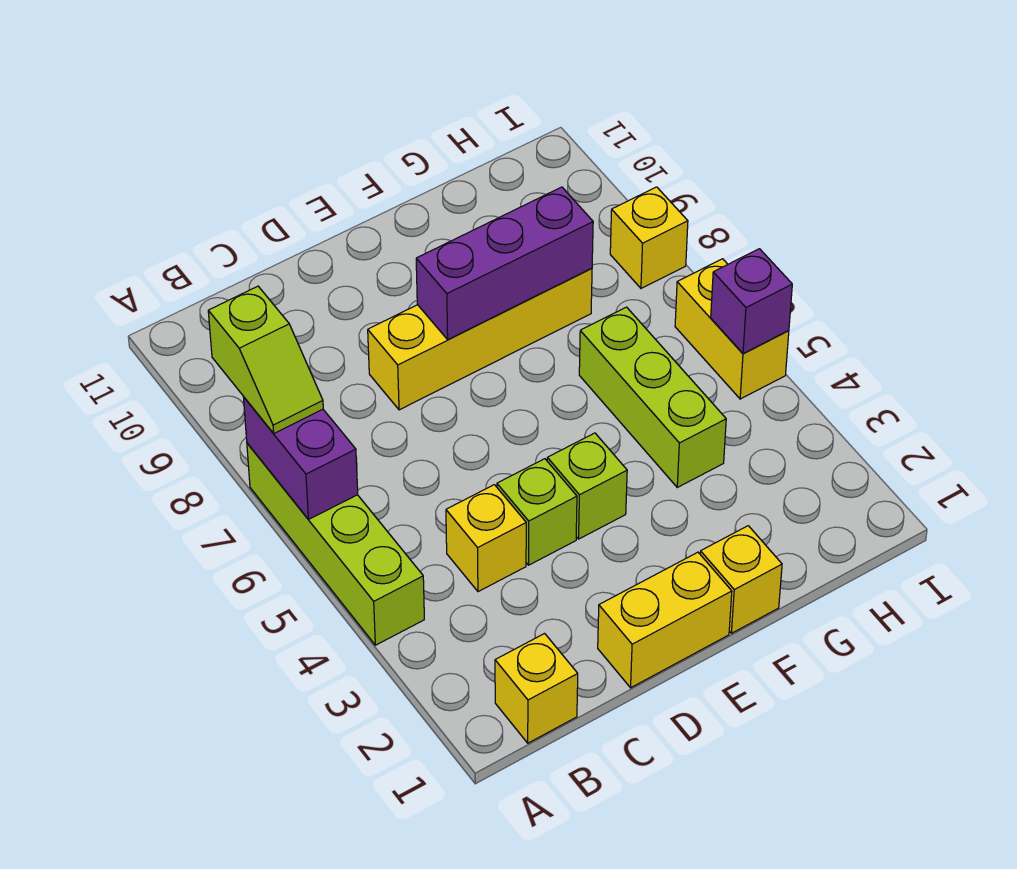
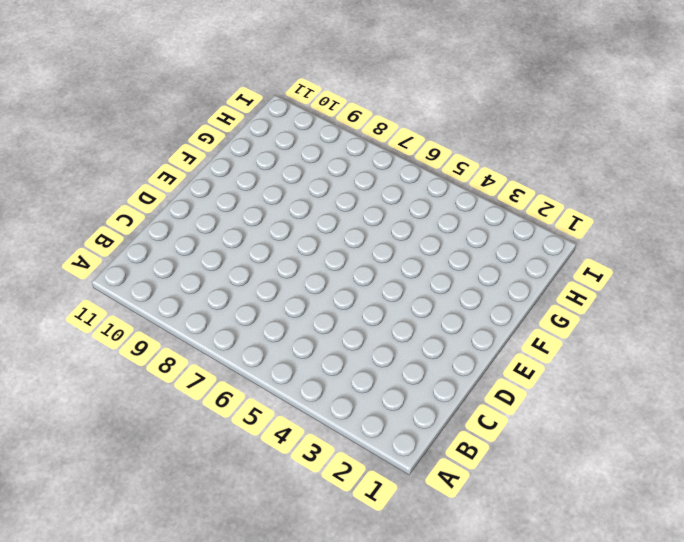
none -> lime brick A4:A7 level 1
none -> yellow brick B1 level 1
none -> yellow brick C4 level 1

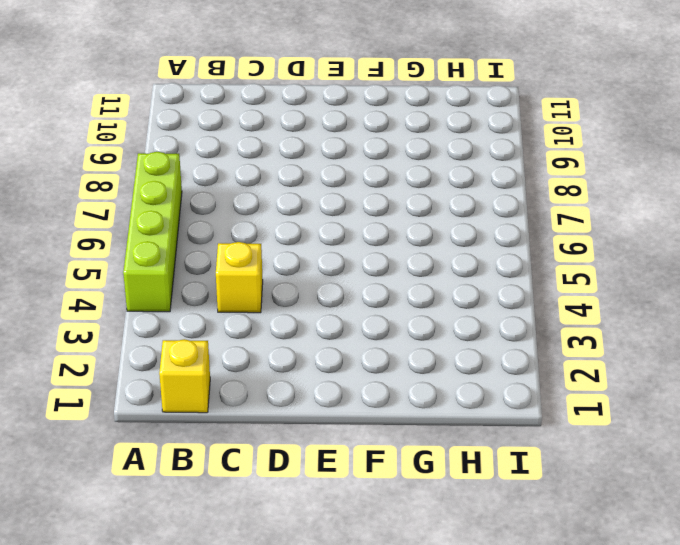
none -> yellow brick D1:E1 level 1
none -> lime brick D4 level 1
none -> yellow brick D8:G8 level 1

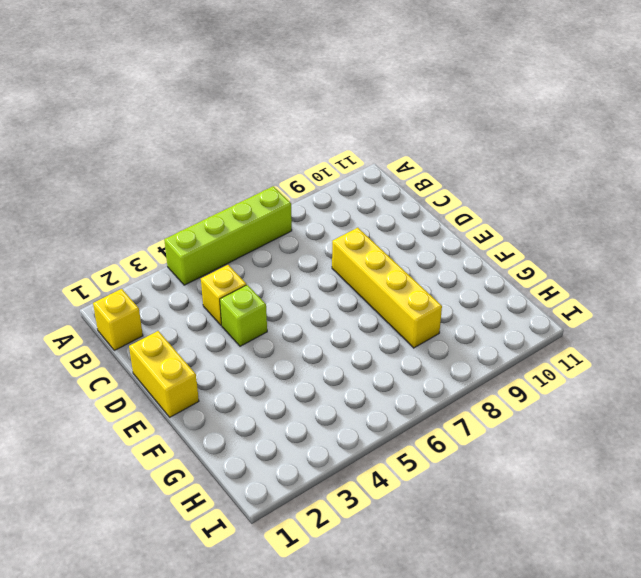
none -> lime brick E4 level 1
none -> yellow brick F1 level 1
none -> lime brick G4:G6 level 1

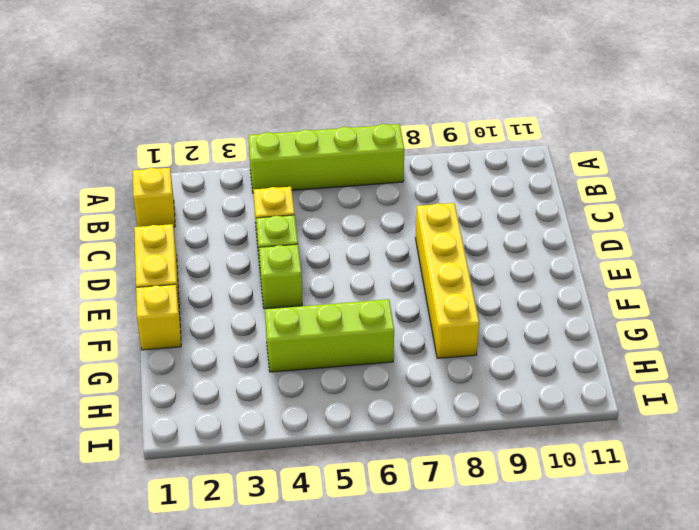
none -> yellow brick I5:I6 level 1
none -> yellow brick I8 level 1
none -> purple brick A6:A7 level 2

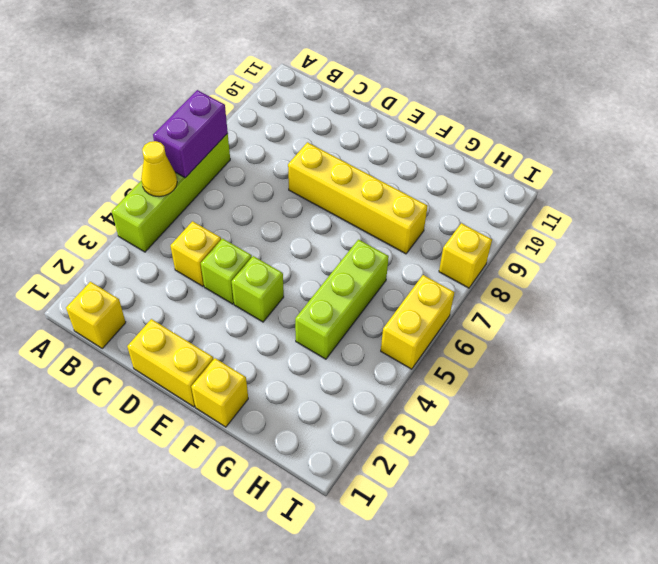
yellow cone A5 level 2 -> none
none -> purple brick E8:G8 level 2
none -> purple brick I5 level 2
none -> lime slope A7:A8 level 3 top 8

